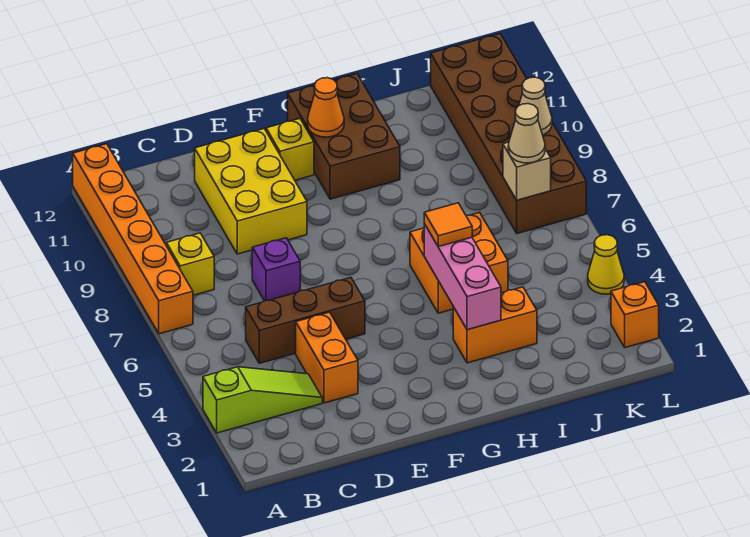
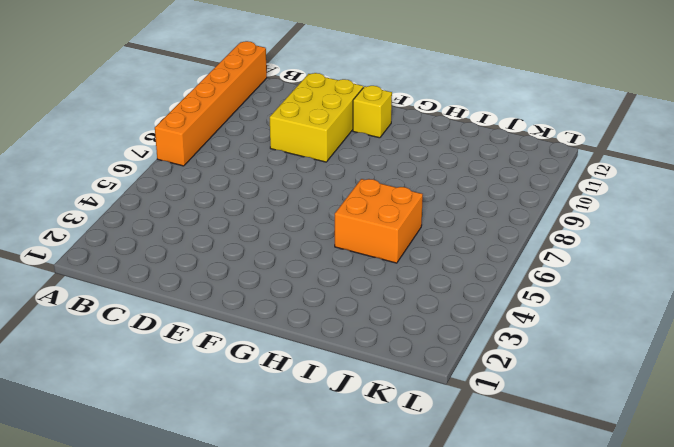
none -> lime slope A3:C3 level 1 top A
none -> yellow brick B8 level 1
none -> brown brick C5:E5 level 1

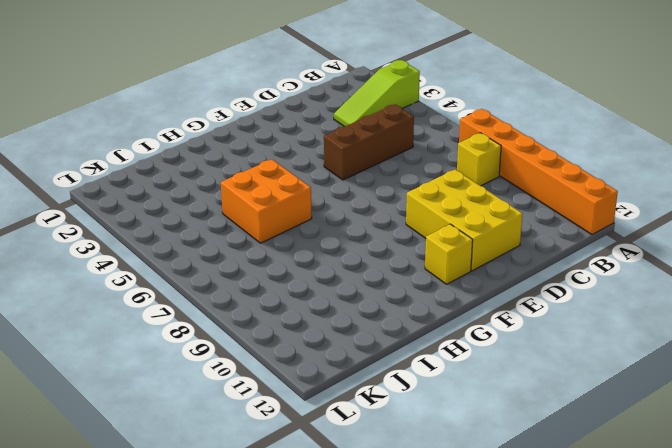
none -> orange brick D3:D4 level 1
none -> purple brick D7 level 1
none -> brown brick G10:H12 level 1

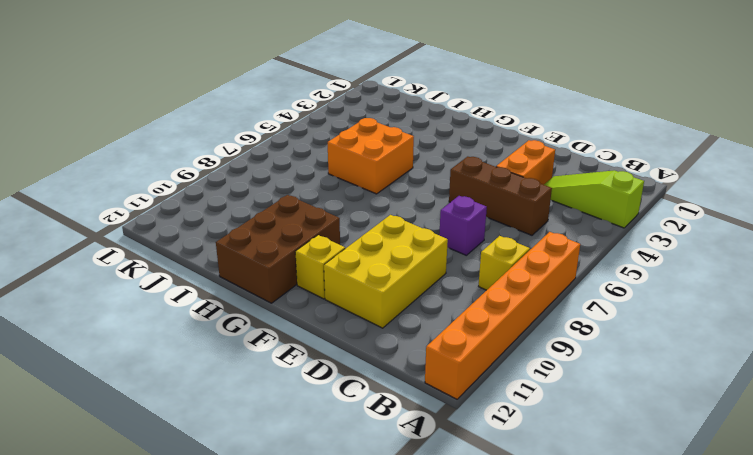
none -> orange brick H3:I3 level 1
none -> brown brick K7:L12 level 1
none -> orange brick L2 level 1

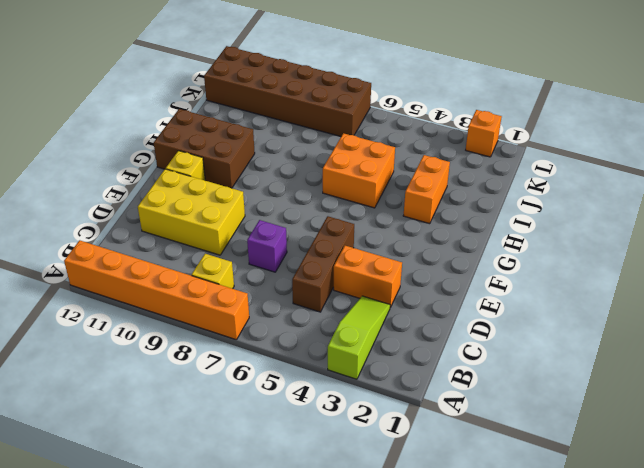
none -> yellow cone L4 level 1
none -> orange cone G11 level 2
none -> pink brick H3:H5 level 2

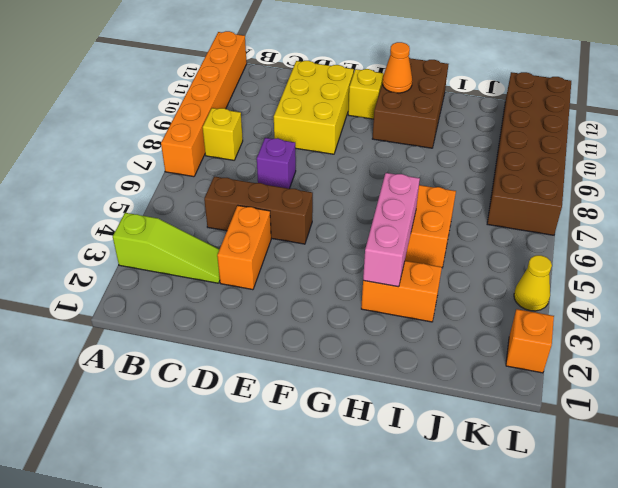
none -> tan brick K7 level 2
none -> tan cone L9 level 2
none -> orange tile H5 level 3

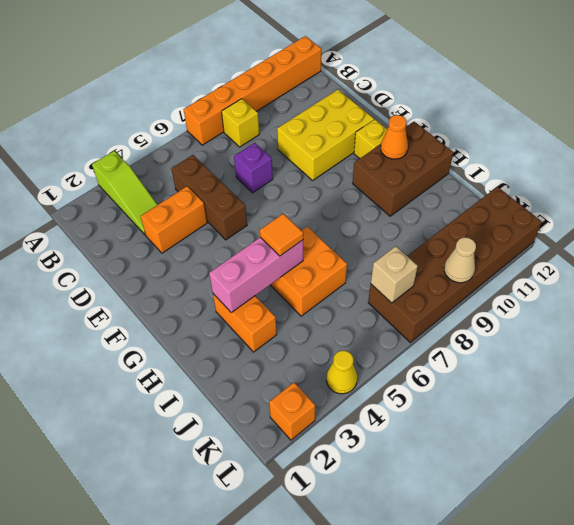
none -> tan cone K7 level 3

